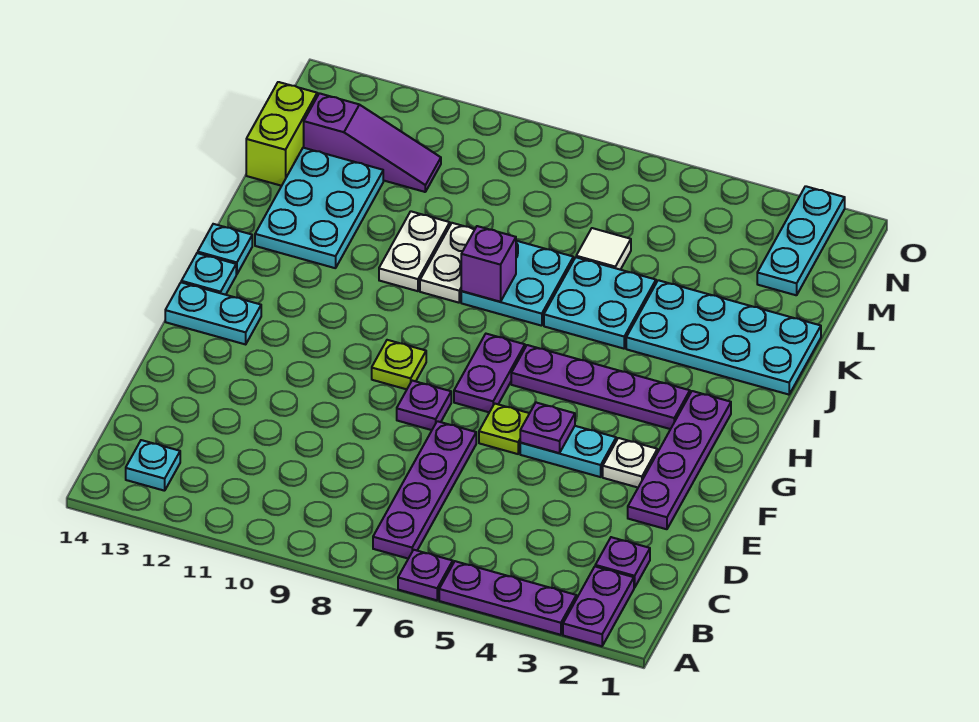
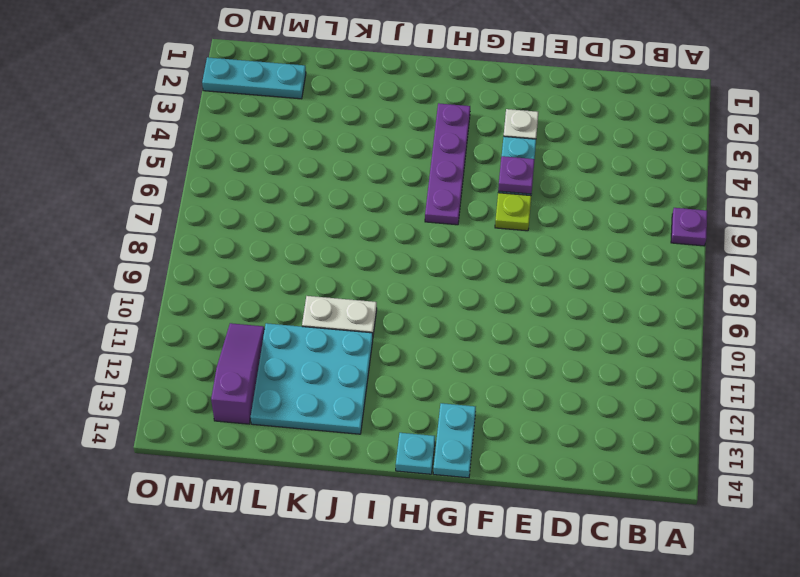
cyan plate J11:L13 level 1 -> cyan plate J12:L13 level 1
none -> purple plate A2:B2 level 1
none -> purple plate A3:A5 level 1
none -> purple plate B7:E7 level 1

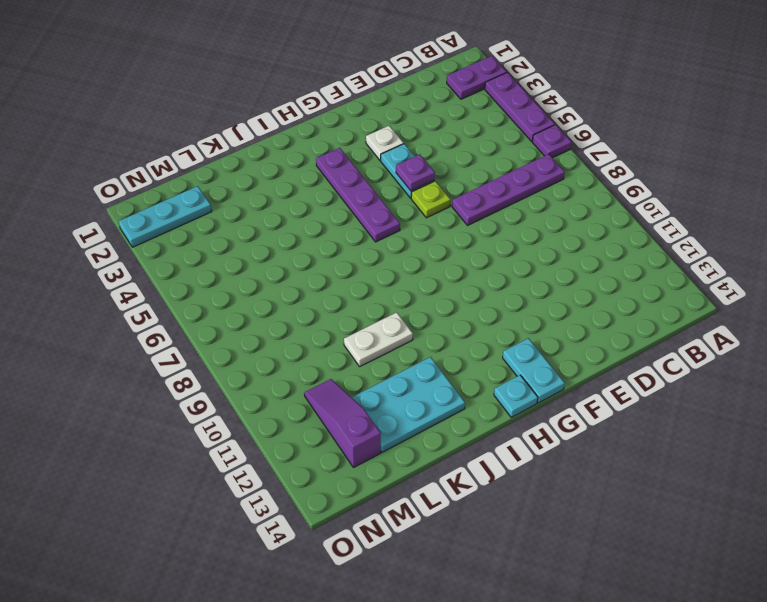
none -> cyan plate B13 level 1
none -> purple plate C2 level 1
none -> purple plate E2:H2 level 1

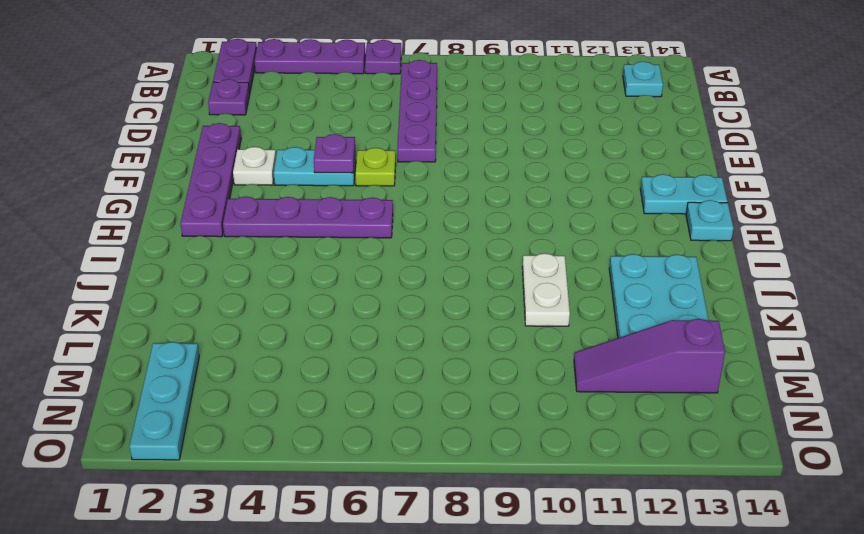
none -> purple plate F8 level 1
none -> purple plate G7:H7 level 1
none -> lime plate G9 level 1

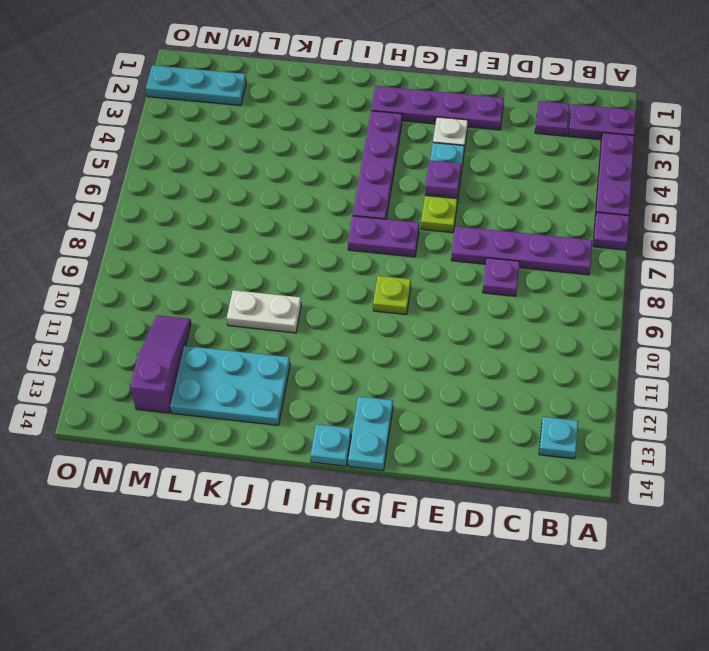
purple plate D8 level 1 -> purple plate F8 level 1
none -> cyan plate I14 level 1
none -> cyan plate J1:K4 level 1
none -> cyan plate J5:K6 level 1

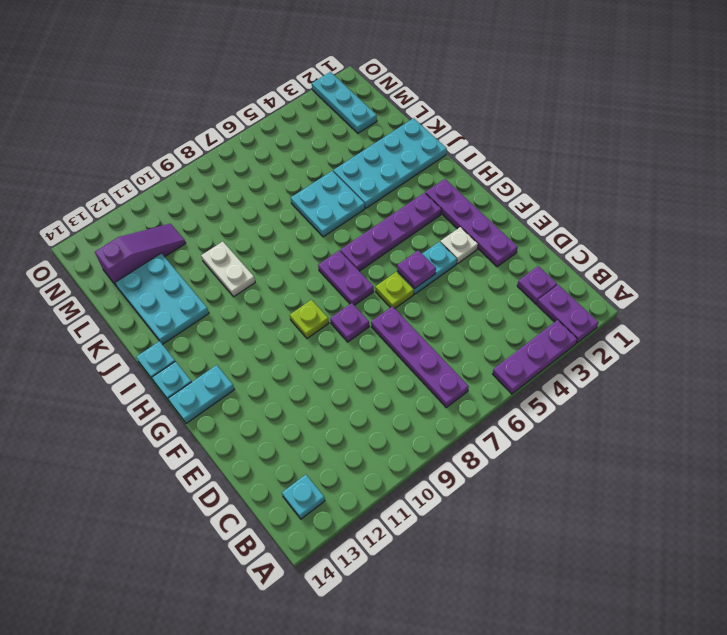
none -> purple plate A6 level 1
none -> cyan plate J7:K8 level 1
none -> white plate J9:K9 level 1

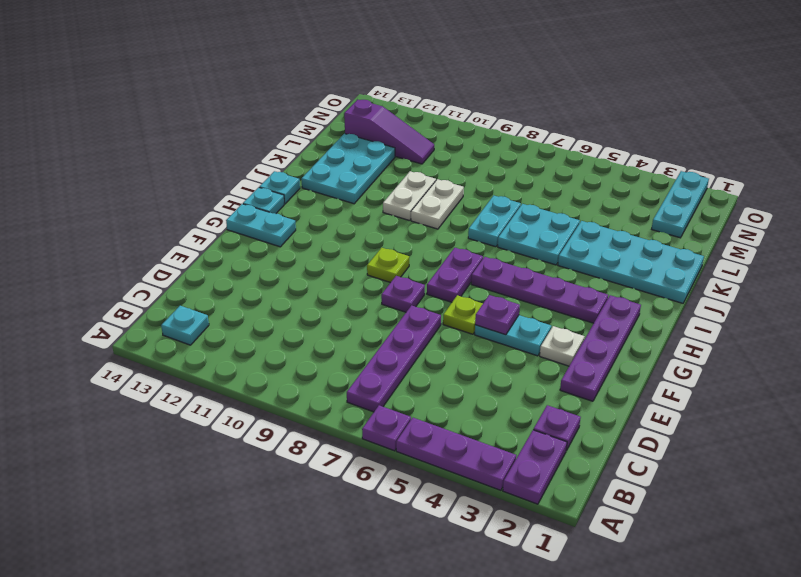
cyan plate J7:K7 level 1 -> cyan plate J7:K8 level 1
none -> white tile L6 level 1
none -> lime brick L14:M14 level 1
none -> purple brick J8 level 2

